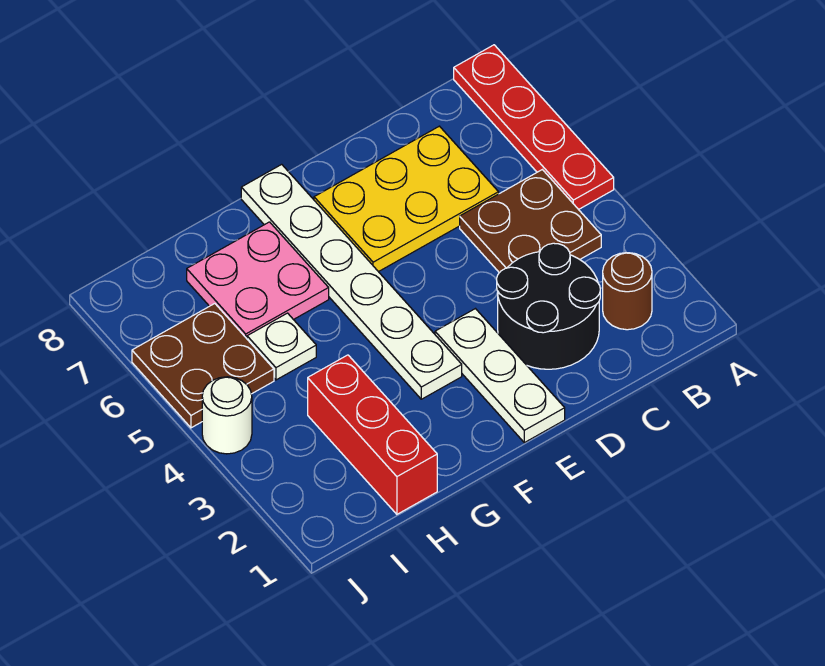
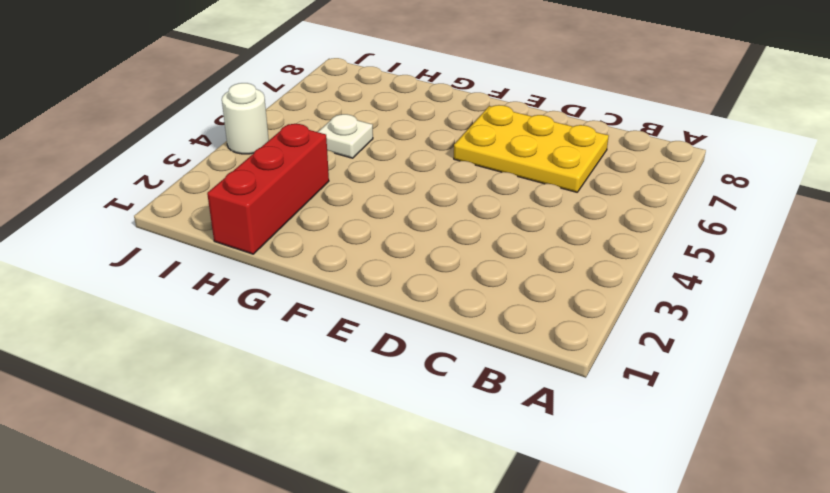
none -> red plate A5:A8 level 1
none -> brown round brick B2 level 1
none -> brown plate B4:C5 level 1

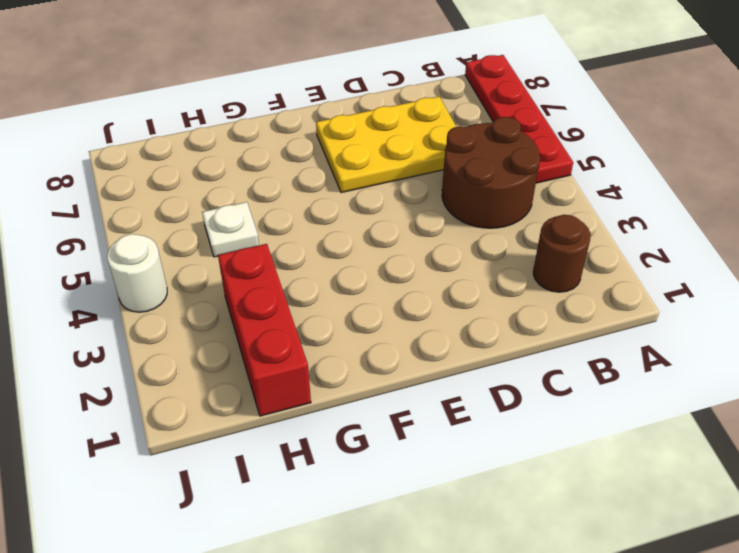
brown round brick B4:C5 level 1 -> brown plate B4:C5 level 1
none -> black round brick C2:D3 level 1
none -> white plate E1:E3 level 1
none -> white plate F3:F8 level 1

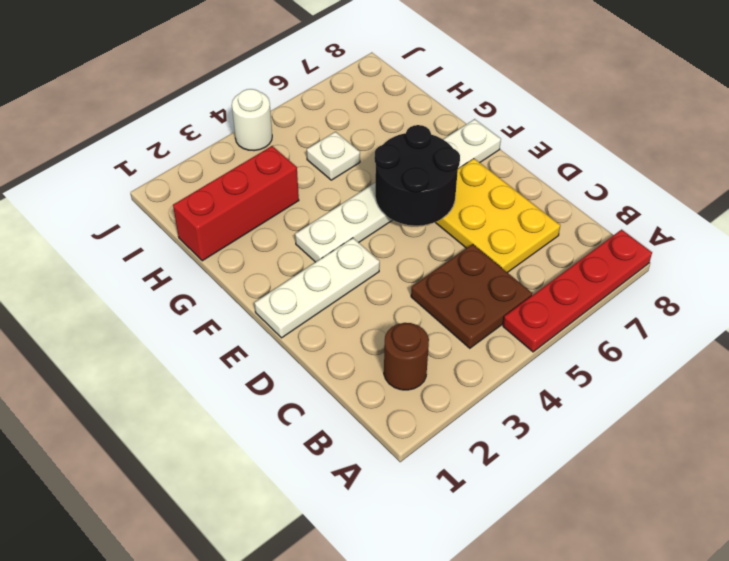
black round brick E5:F6 level 2 -> black round brick C2:D3 level 1
none -> pink plate G6:H7 level 1
none -> brown plate I5:J6 level 1

